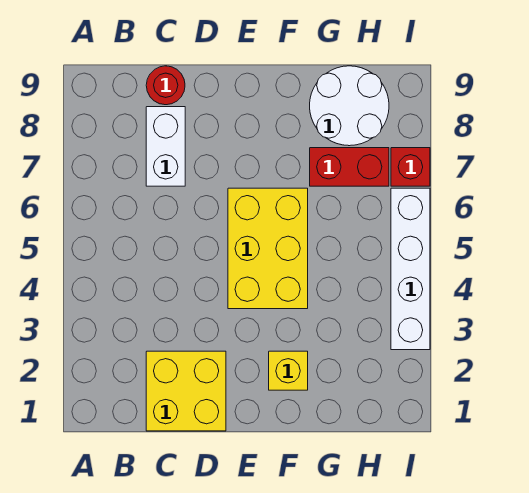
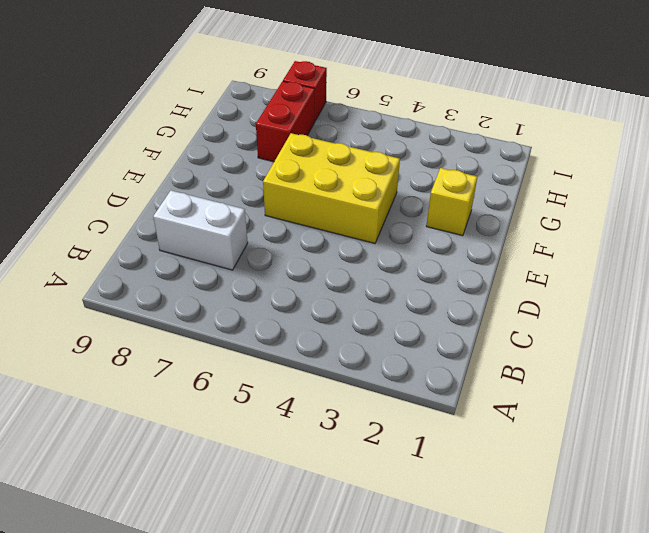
none -> yellow brick C1:D2 level 1
none -> red round brick C9 level 1

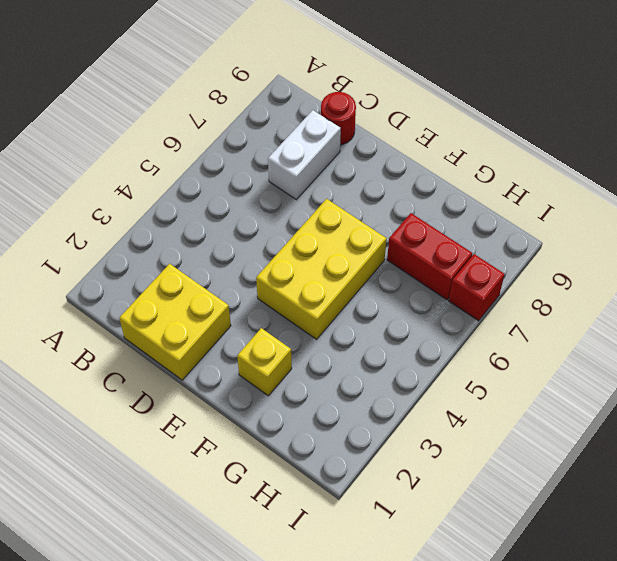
none -> white round brick G8:H9 level 1
none -> white brick I3:I6 level 1

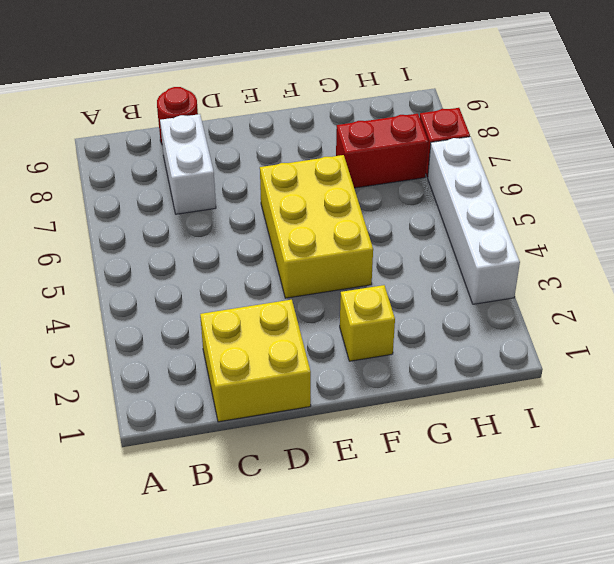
none -> white round brick G8:H9 level 1

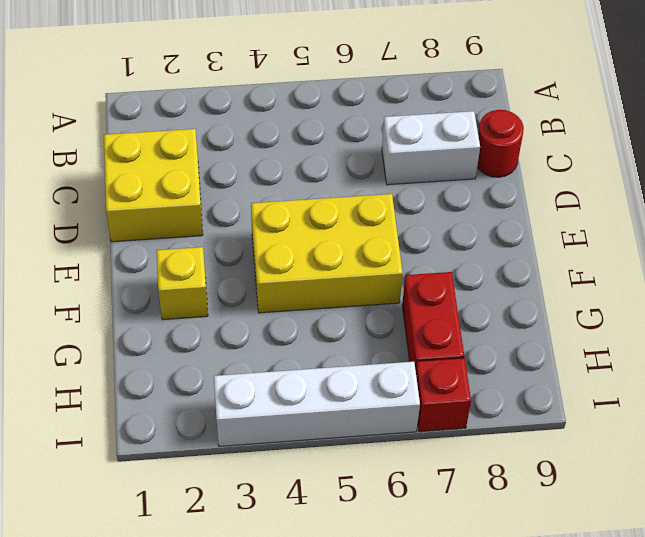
none -> white round brick G8:H9 level 1

